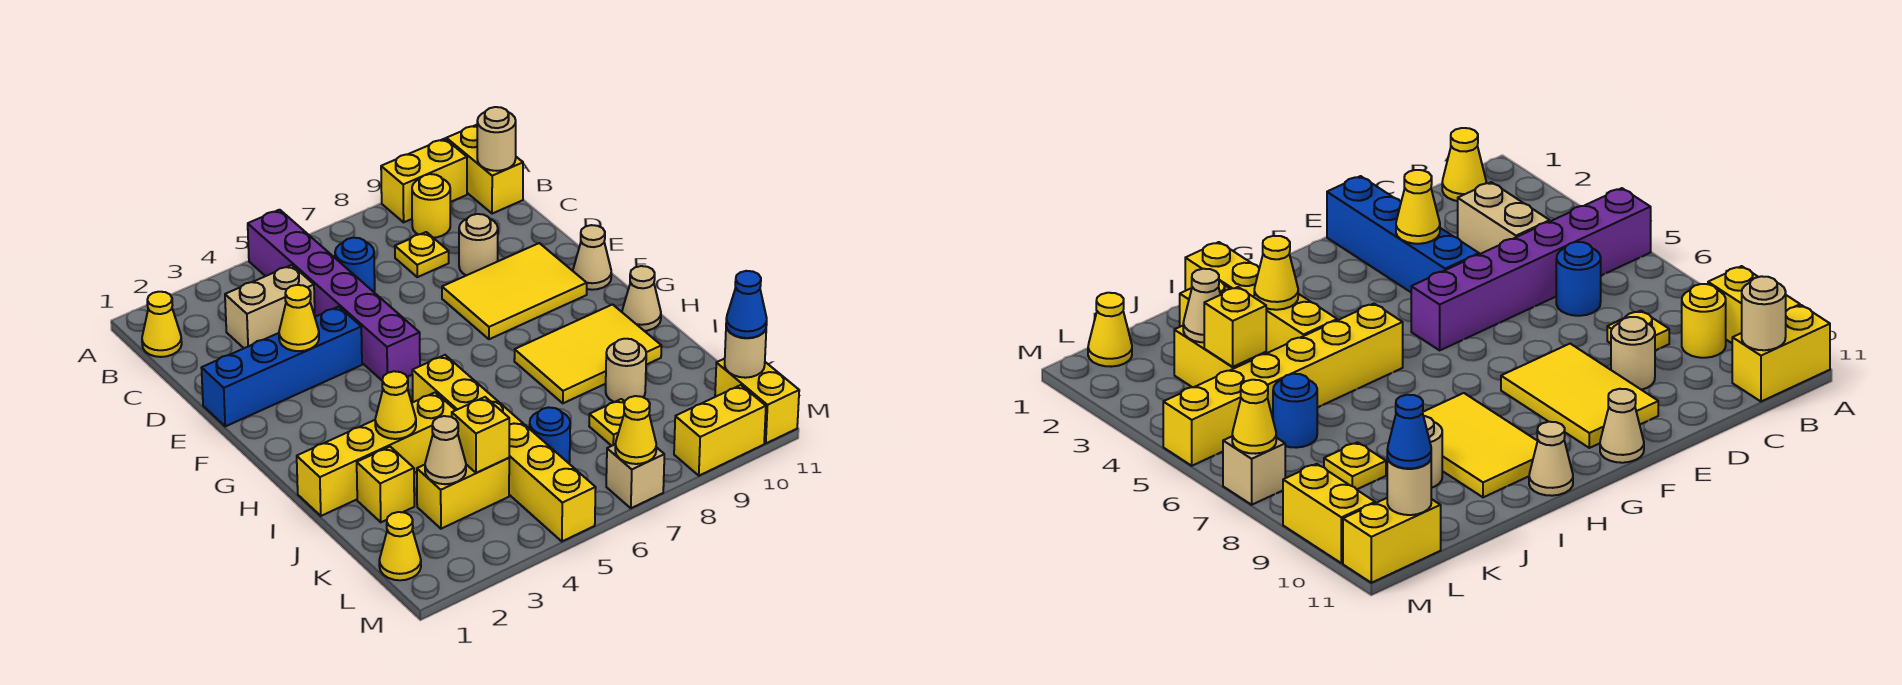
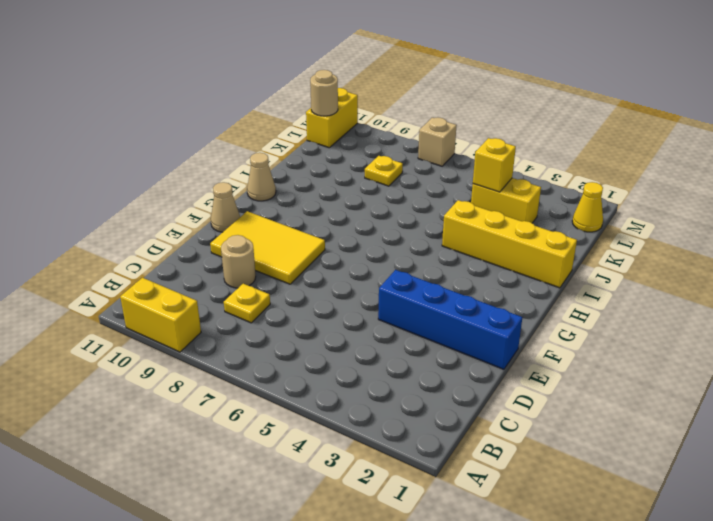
none -> purple brick A5:F5 level 1
none -> yellow brick A11:B11 level 1
none -> yellow cone B1 level 1
none -> yellow round brick B9 level 1

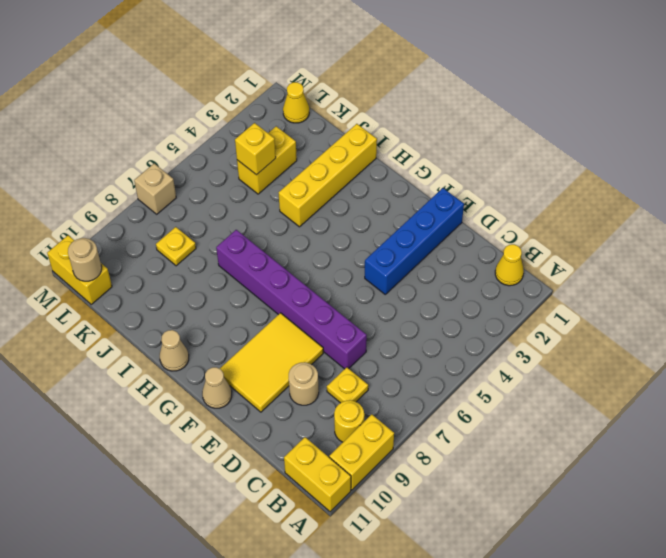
purple brick D7:I7 level 1 -> purple brick A5:F5 level 1
none -> tan brick C3:C4 level 1
none -> blue round brick C6 level 1
none -> yellow brick H5:M5 level 1
none -> yellow tile H8:I10 level 1

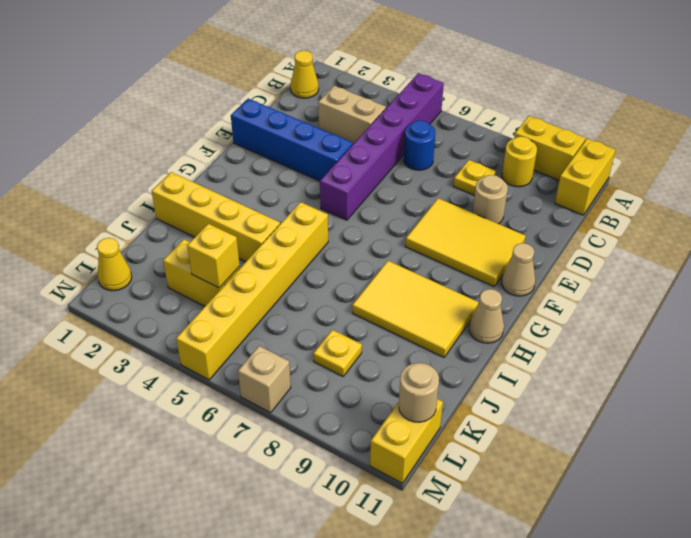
none -> yellow brick J2 level 1
none -> tan round brick J9 level 1
none -> blue round brick K6 level 1
none -> yellow brick M9:M10 level 1

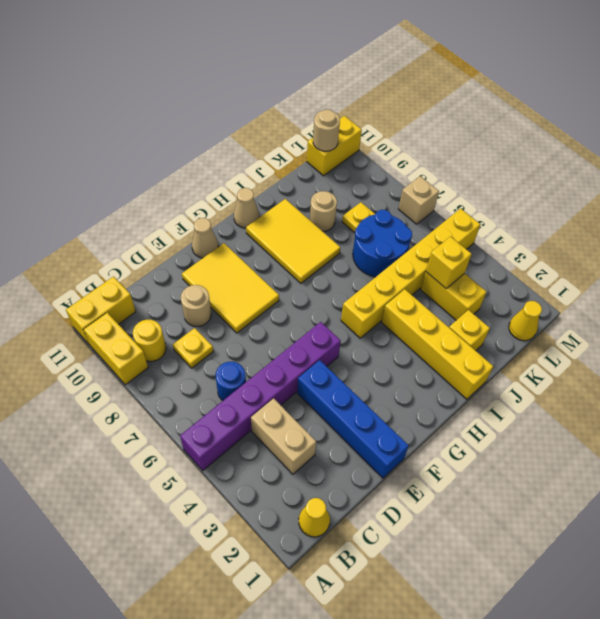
blue round brick J6:K7 level 1 -> blue round brick K6 level 1
none -> yellow brick M9:M10 level 1
none -> tan round brick B11 level 2
none -> yellow cone E3 level 2
none -> yellow cone I3 level 2

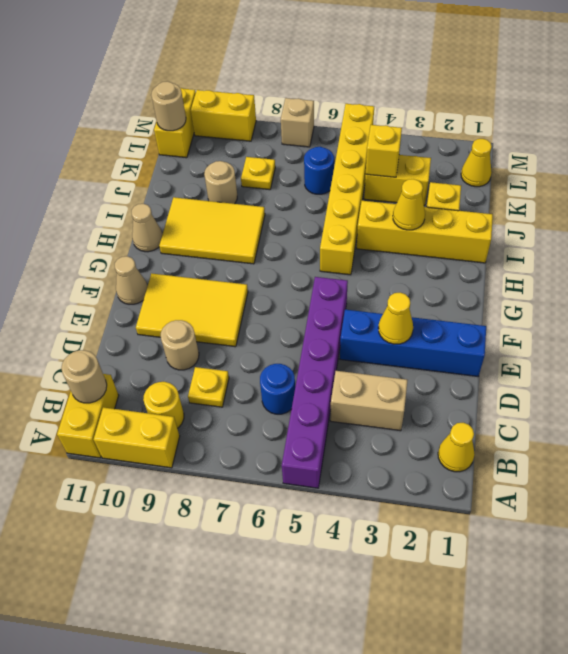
none -> tan cone K3 level 2
none -> yellow cone M7 level 2
none -> blue cone L11 level 3

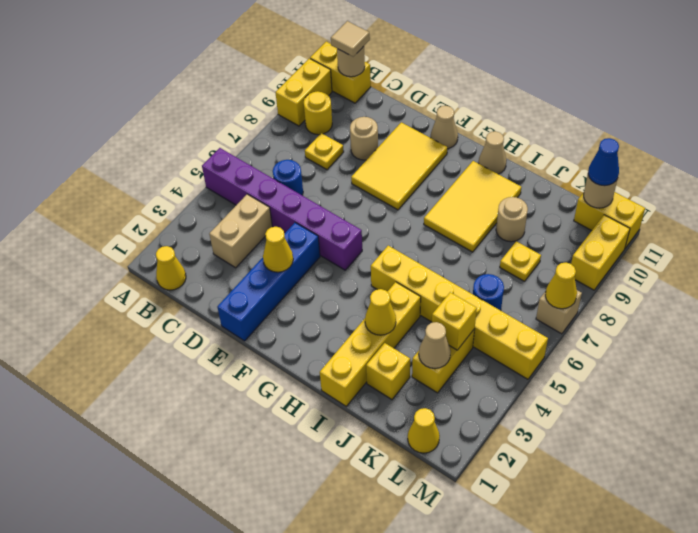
tan tile B11 level 3 -> none

